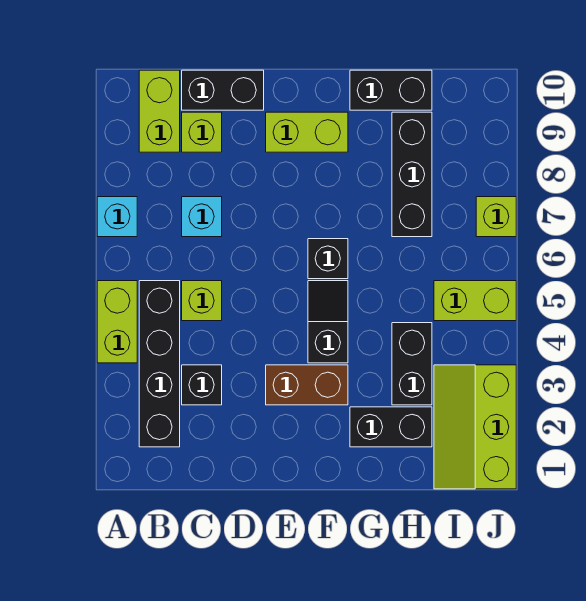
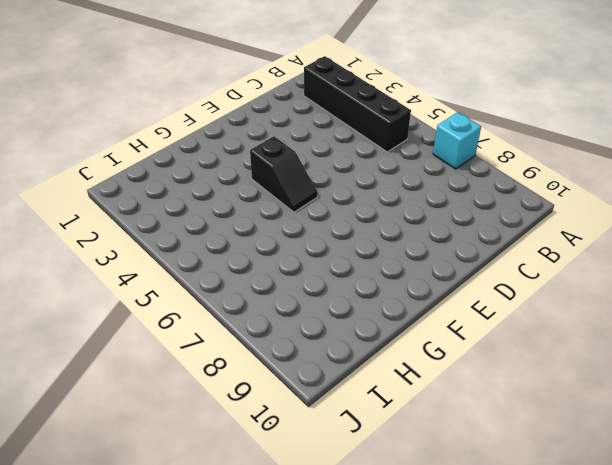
none -> lime brick A4:A5 level 1
none -> lime brick B9:B10 level 1
none -> black brick C3 level 1

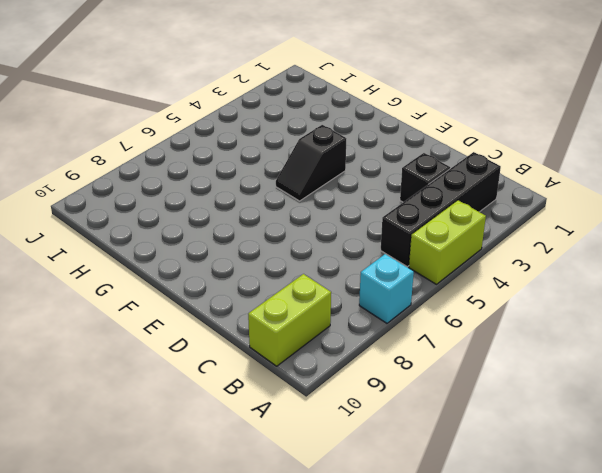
none -> lime brick C5 level 1
none -> cyan brick C7 level 1
none -> lime brick C9 level 1

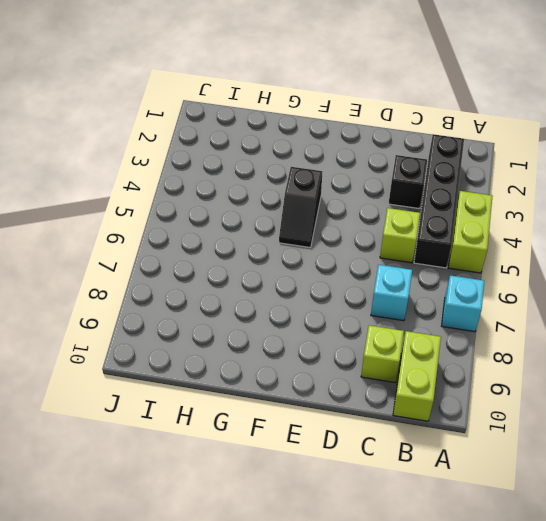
none -> black brick C10:D10 level 1
none -> brown brick E3:F3 level 1
none -> lime brick E9:F9 level 1

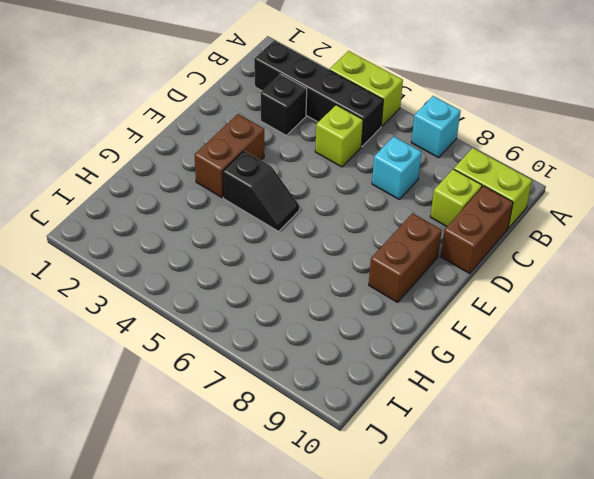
brown brick C10:D10 level 1 -> black brick C10:D10 level 1
brown brick E9:F9 level 1 -> lime brick E9:F9 level 1
none -> black brick F6 level 1
none -> black brick G2:H2 level 1
none -> black brick G10:H10 level 1

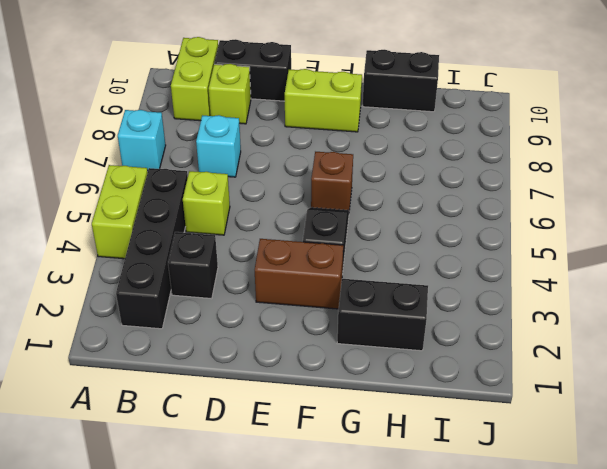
brown brick F6 level 1 -> black brick F6 level 1
none -> black brick H3:H4 level 1
none -> black brick H7:H9 level 1
none -> lime slope I1:J3 level 1 top J

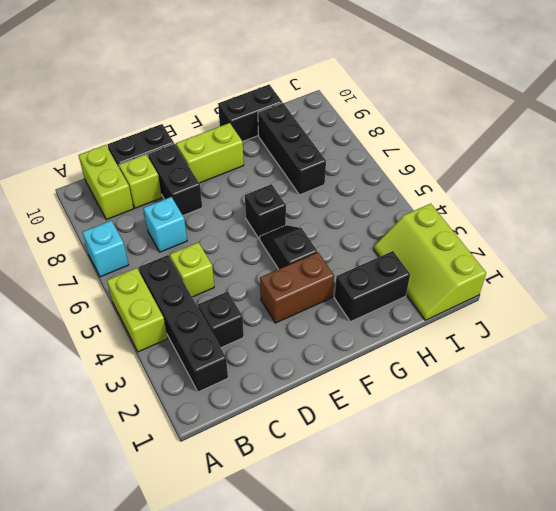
black brick D8:D9 level 1 -> black brick H3:H4 level 1
none -> lime brick I5:J5 level 1
none -> lime brick J7 level 1

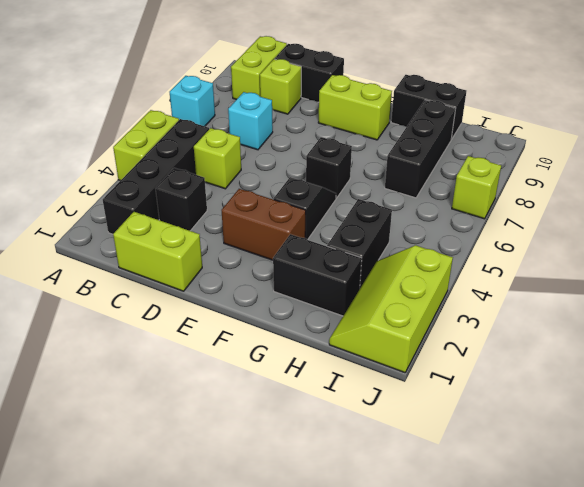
lime brick C1:D1 level 1 -> lime brick I5:J5 level 1

